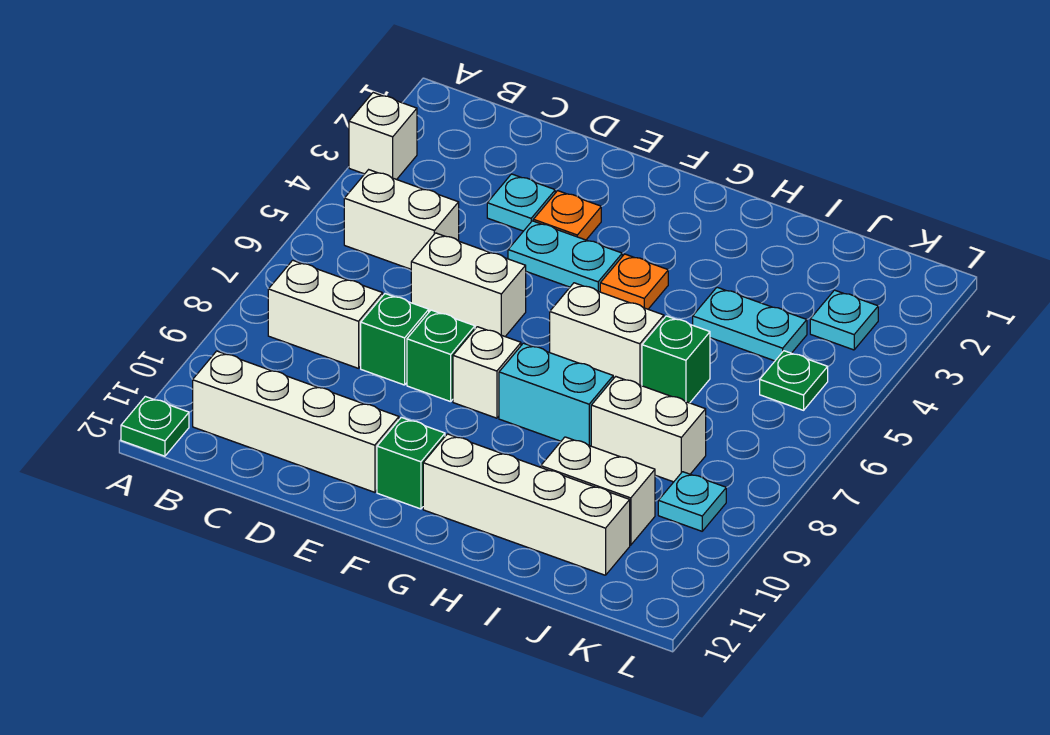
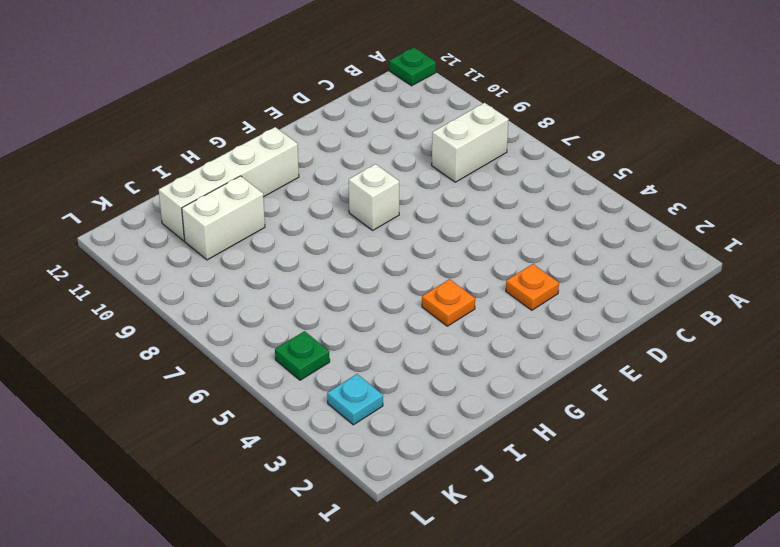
none -> white brick A3 level 1
none -> white brick B5:C5 level 1
none -> white brick B11:E11 level 1

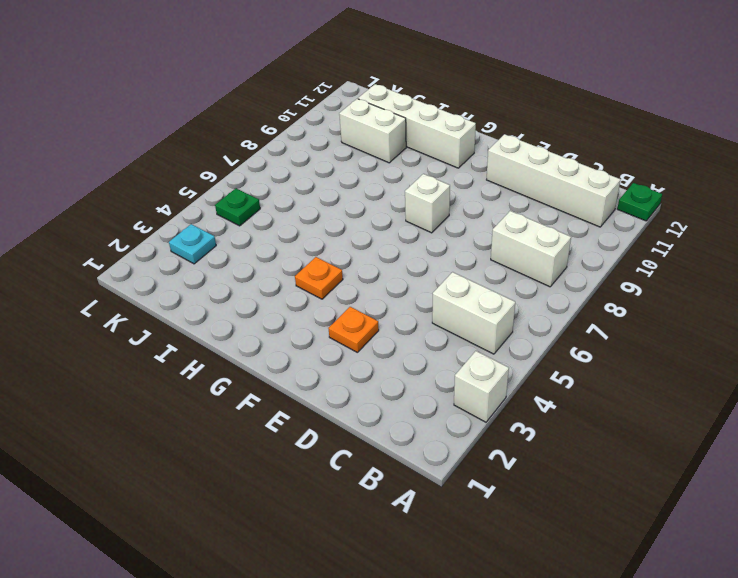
none -> cyan plate D3 level 1
none -> white brick D6:E6 level 1
none -> green brick D8 level 1

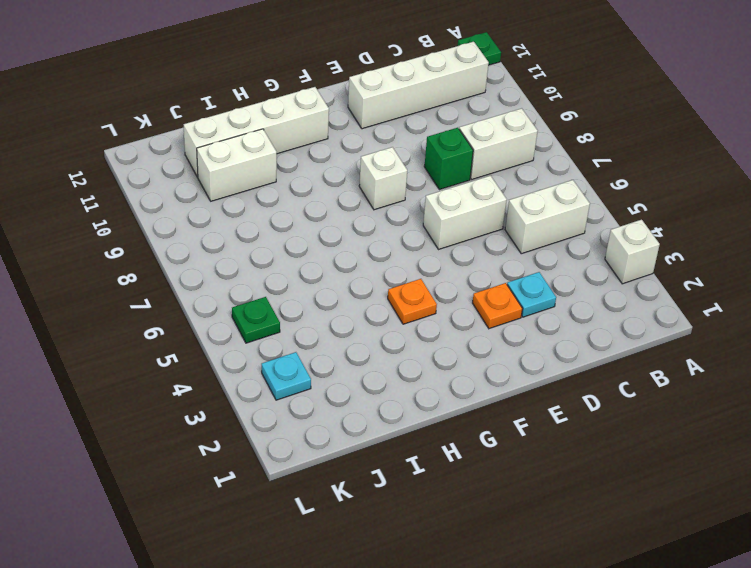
none -> cyan plate E4:F4 level 1
none -> green brick E8 level 1
none -> green brick F11 level 1

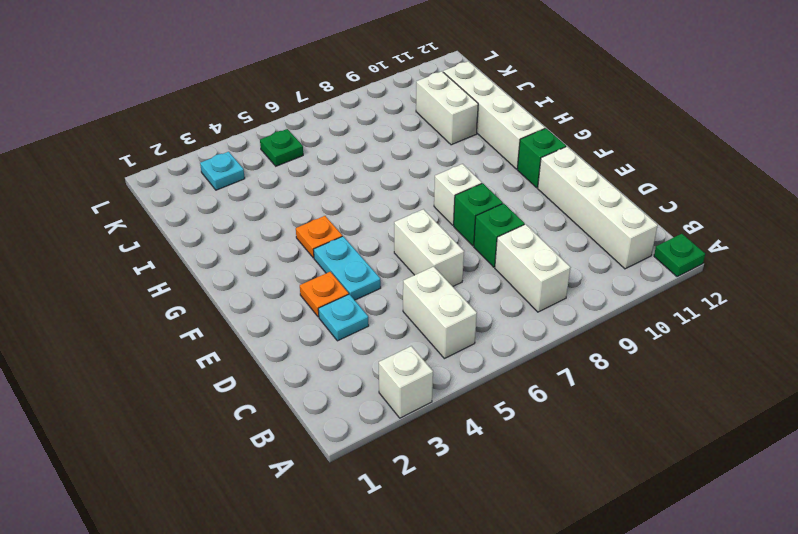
none -> white brick G6:H6 level 1
none -> cyan brick G8:H8 level 1
none -> cyan plate I4:J4 level 1

